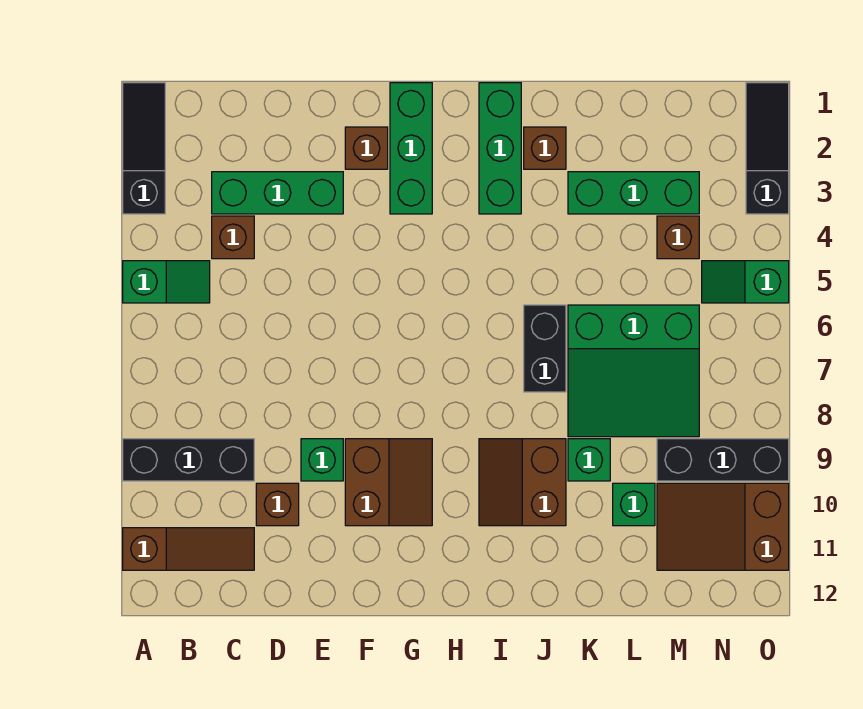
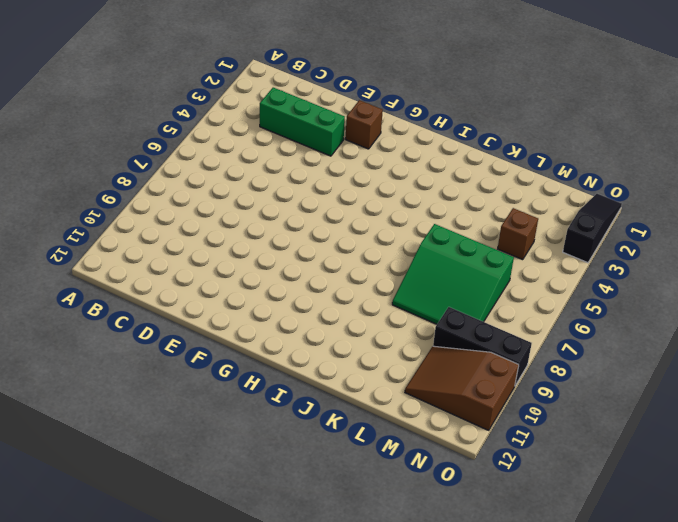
none -> black slope A1:A3 level 1 top 3
none -> green slope A5:B5 level 1 top A
none -> black brick A9:C9 level 1

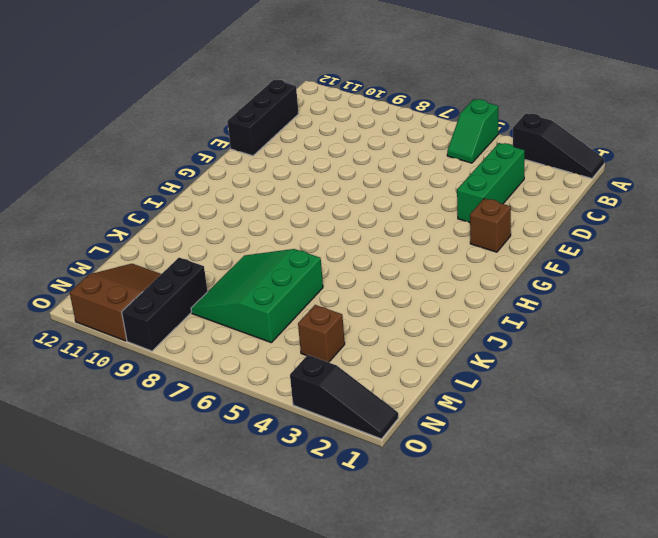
black brick C12:E12 level 1 -> black brick A9:C9 level 1
none -> brown slope A11:C11 level 1 top A
none -> brown brick C4 level 1
none -> brown brick D10 level 1

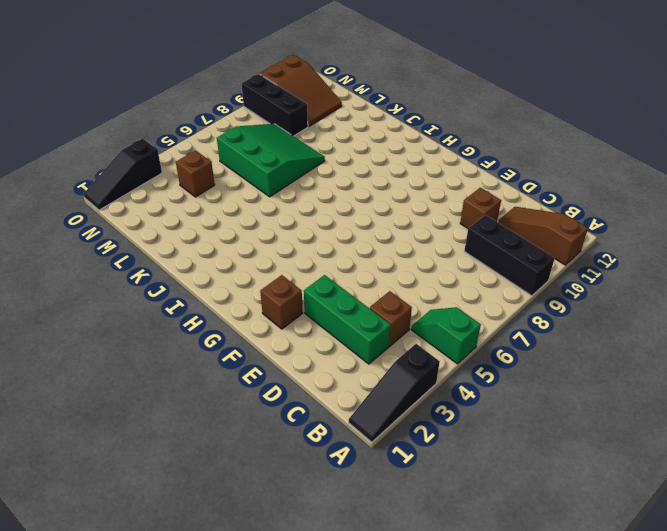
none -> green brick E9 level 1
none -> brown slope F9:G10 level 1 top F
none -> green brick G1:G3 level 1

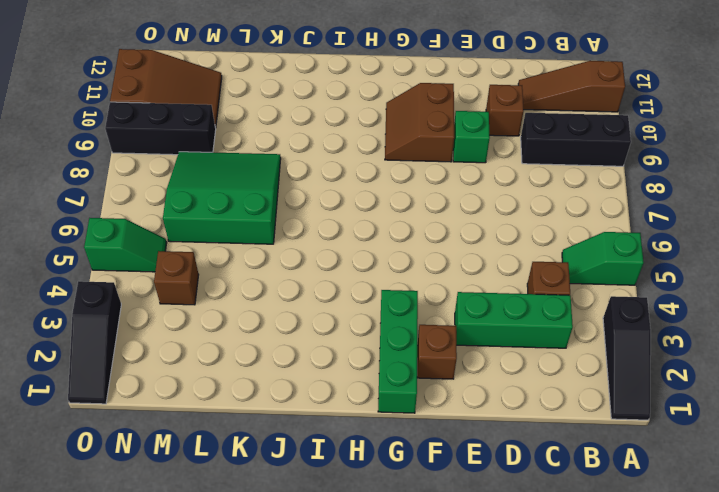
none -> green brick I1:I3 level 1
none -> brown slope I9:J10 level 1 top J
none -> brown brick J2 level 1

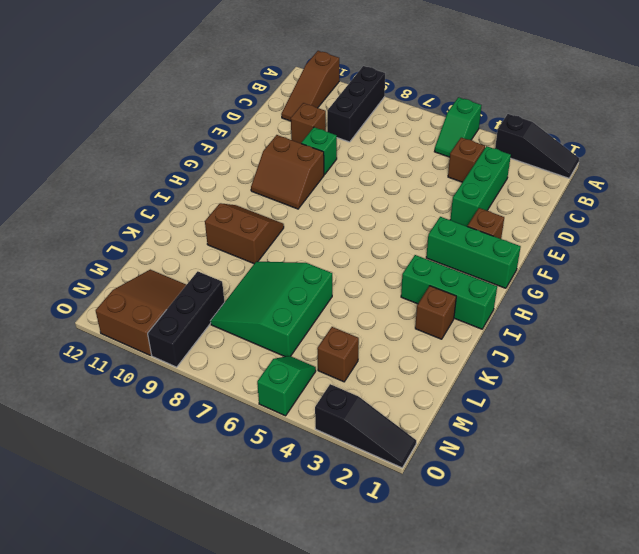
none -> black brick J6:J7 level 1
none -> green brick K3:M3 level 1
none -> green brick K9 level 1

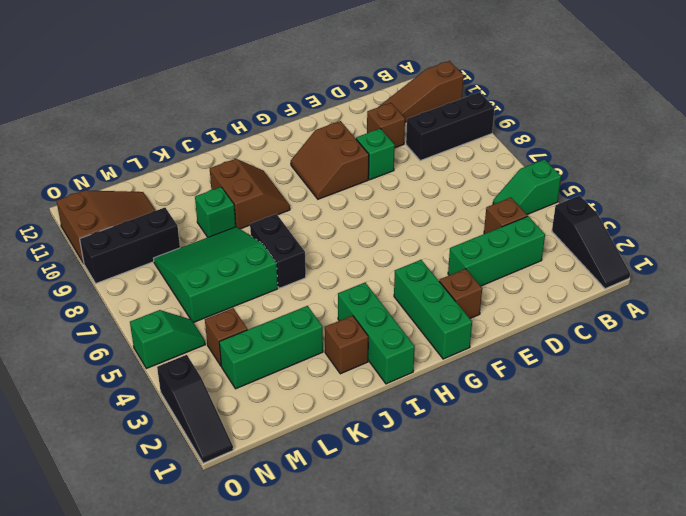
none -> green brick L10 level 1

